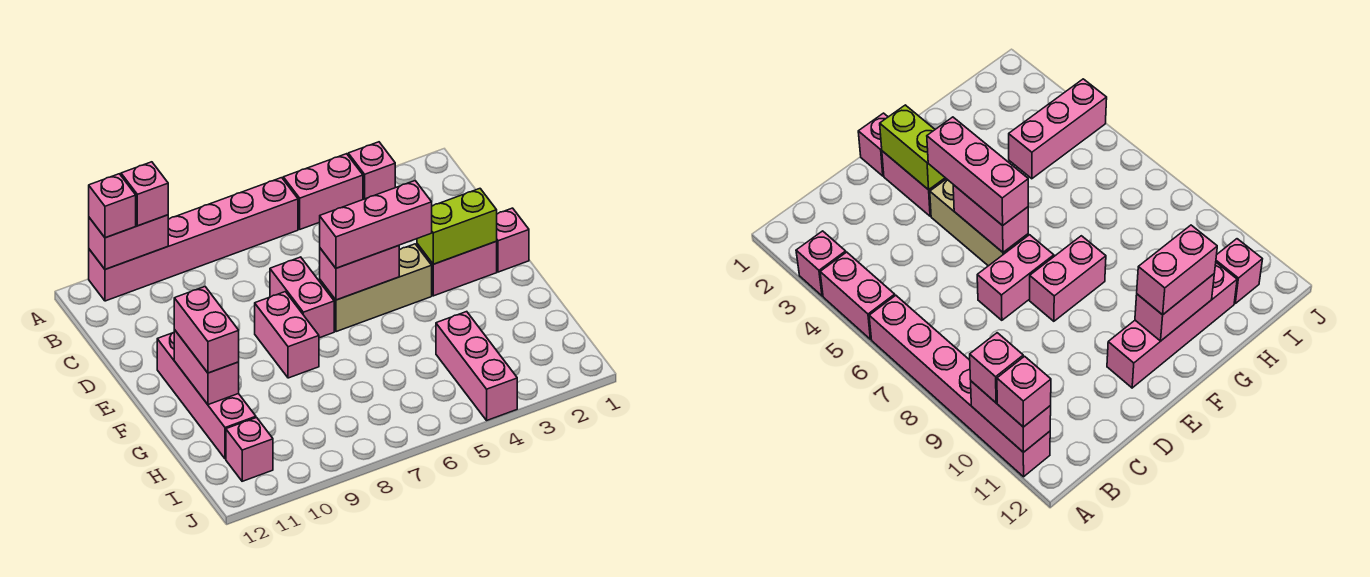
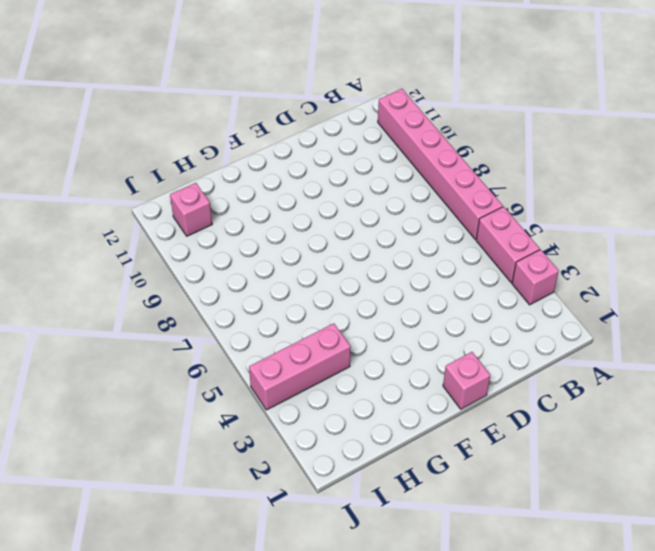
none -> pink brick D7:E7 level 1
none -> pink brick E2:E3 level 1
none -> tan brick E4:E6 level 1

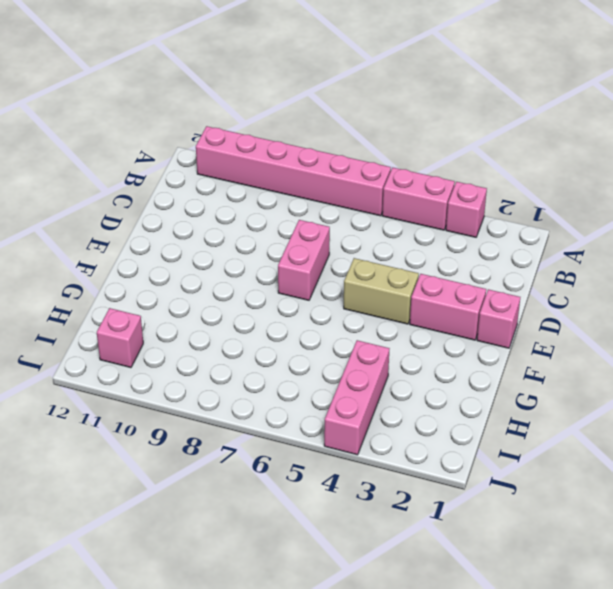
tan brick E4:E5 level 1 -> tan brick E4:E6 level 1
none -> pink brick E8:F8 level 1
none -> pink brick E11:H11 level 1
none -> pink brick A10:A11 level 2

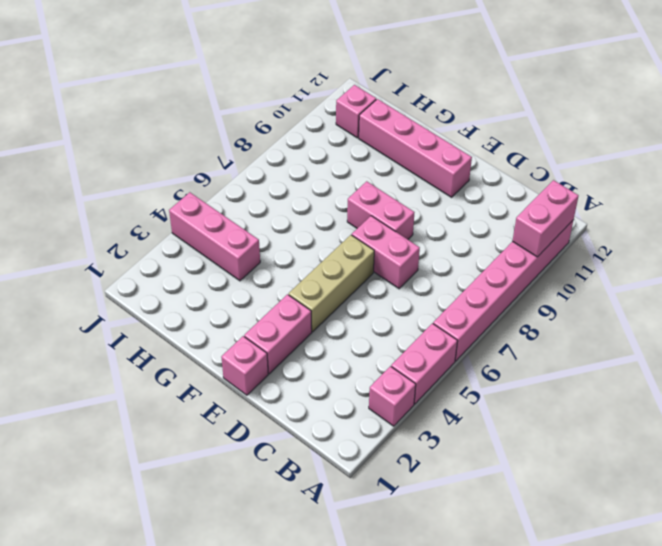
none -> lime brick E2:E3 level 2
none -> pink brick E5:E6 level 2
none -> pink brick F11:G11 level 2

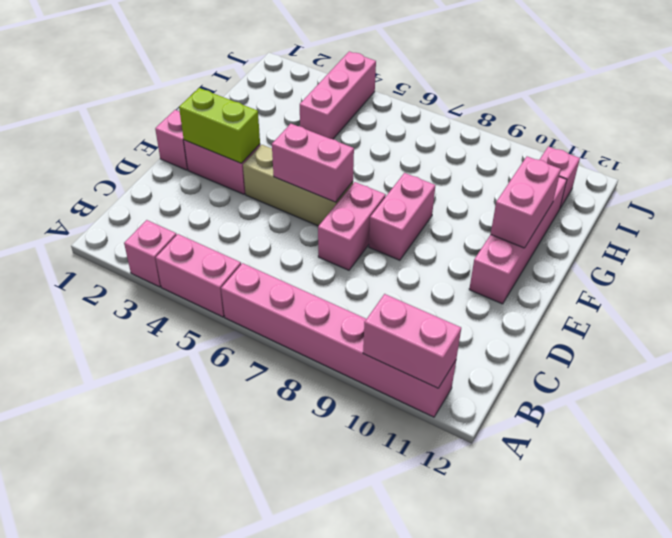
none -> pink brick A10 level 3
none -> pink brick A11 level 3
none -> pink brick E4:E6 level 3

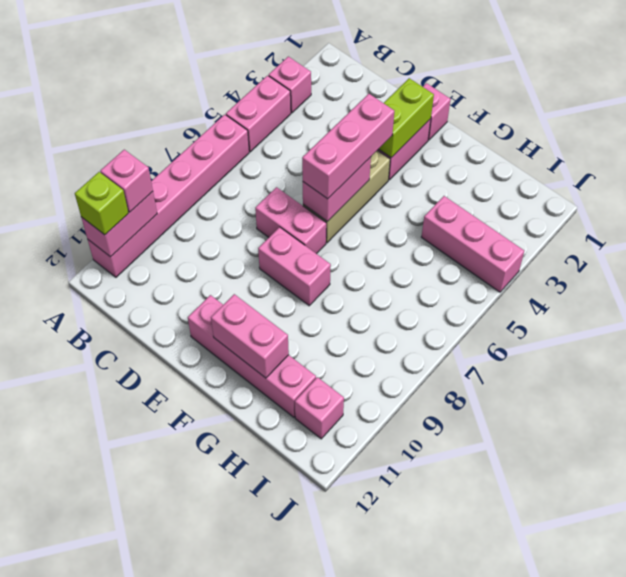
lime brick A11 level 3 -> pink brick A11 level 3
none -> pink brick F11:G11 level 3

